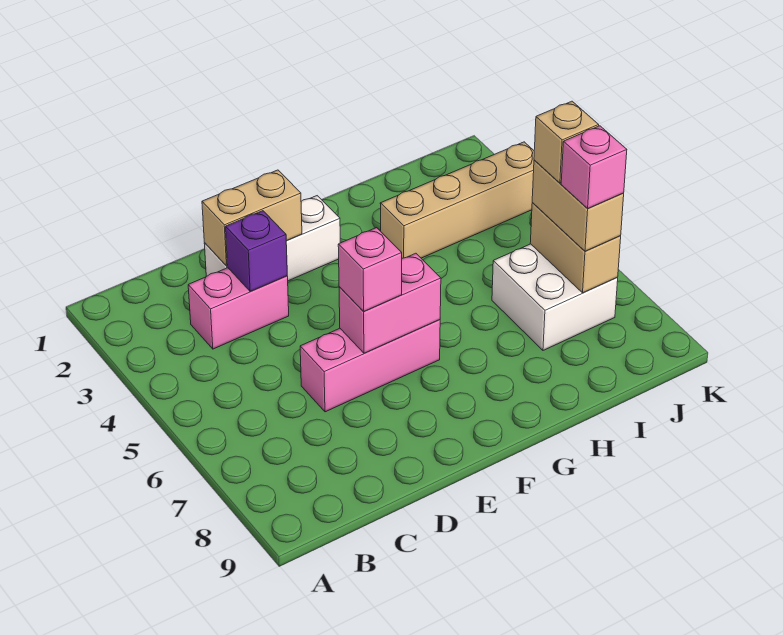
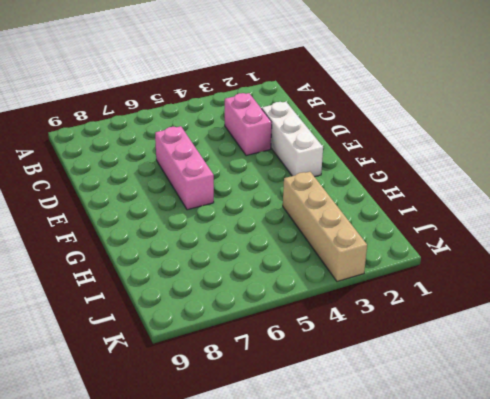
none -> white brick I6:J7 level 1
none -> tan brick D2:E2 level 2
none -> purple brick D3 level 2

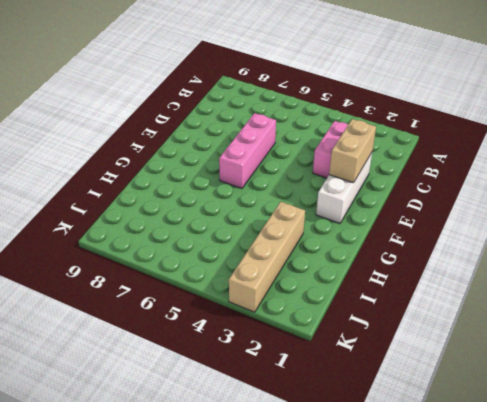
none -> white brick I6:J7 level 1
none -> purple brick D3 level 2
none -> pink brick E6:F6 level 2

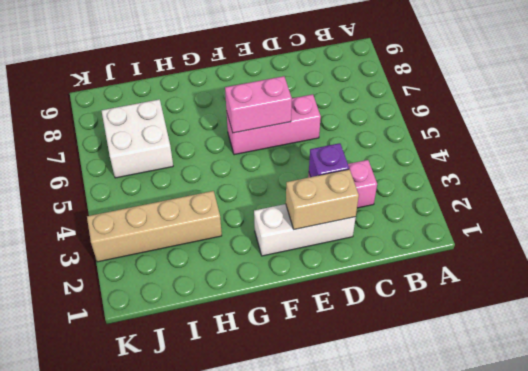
none -> tan brick J6:J7 level 2
none -> pink brick E6 level 3
none -> tan brick J6:J7 level 3

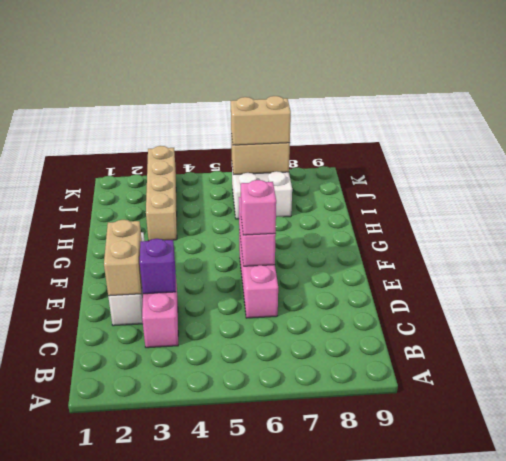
none -> tan brick J6 level 4
none -> pink brick J7 level 4

